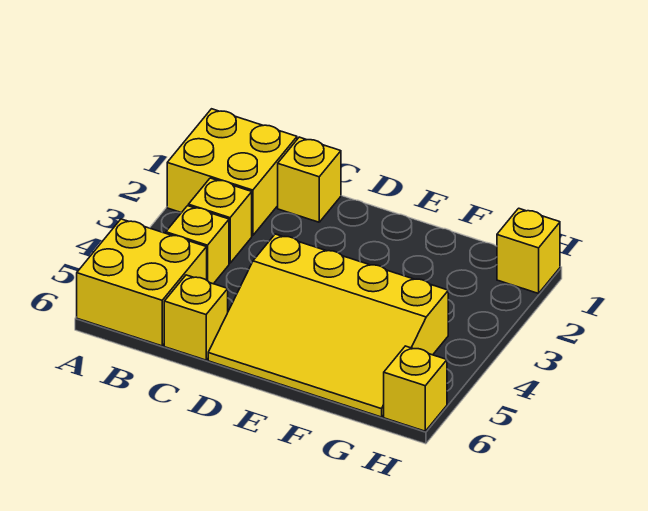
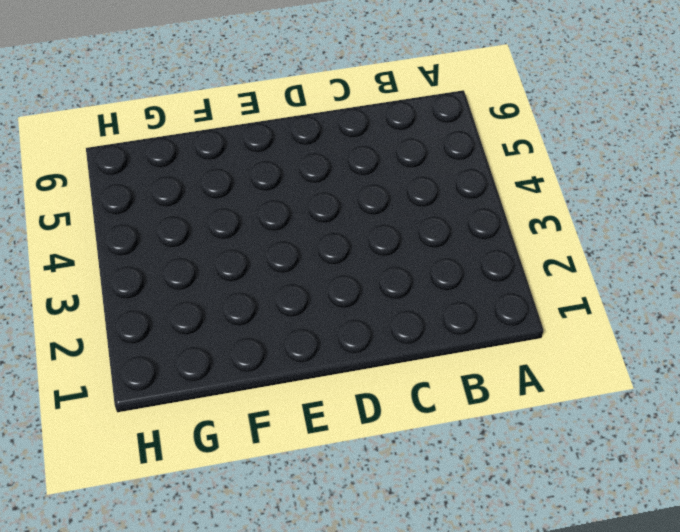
none -> yellow brick A1:B2 level 1
none -> yellow brick A5:B6 level 1

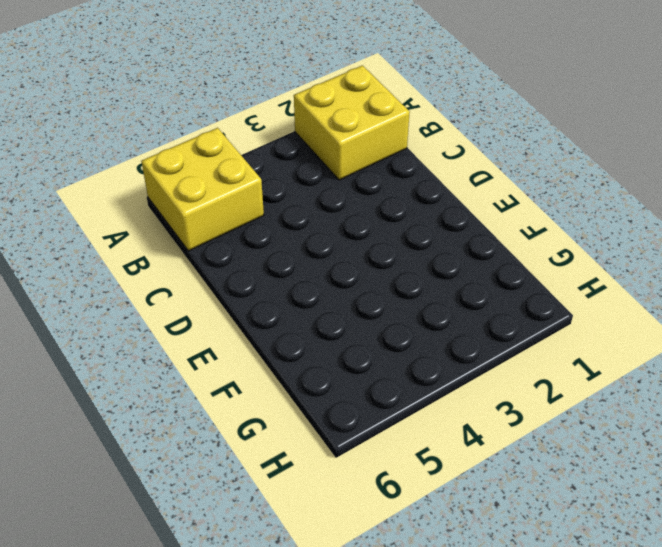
none -> yellow brick B3 level 1
none -> yellow brick B4 level 1

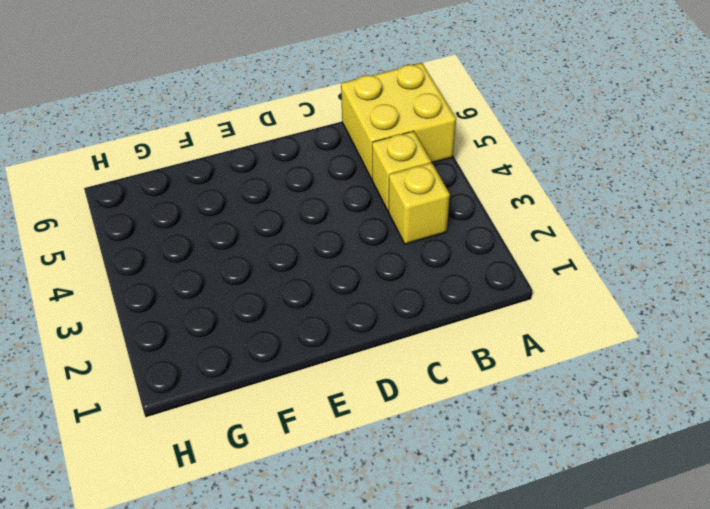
none -> yellow brick A1:B2 level 1
none -> yellow brick C1 level 1

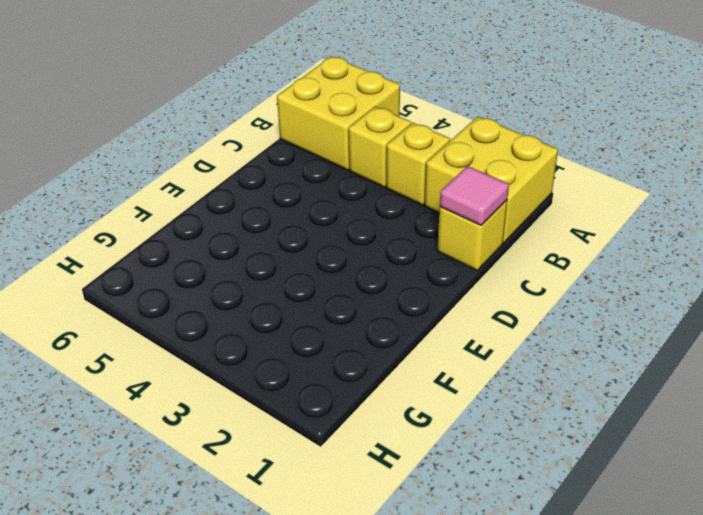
pink tile C1 level 2 -> none
none -> yellow brick C6 level 1
none -> yellow slope D4:G6 level 1 top 4

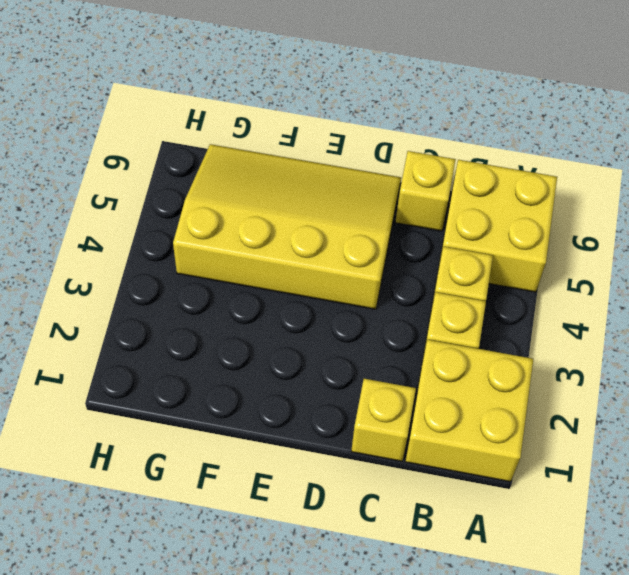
none -> yellow brick H1 level 1
none -> yellow brick H6 level 1

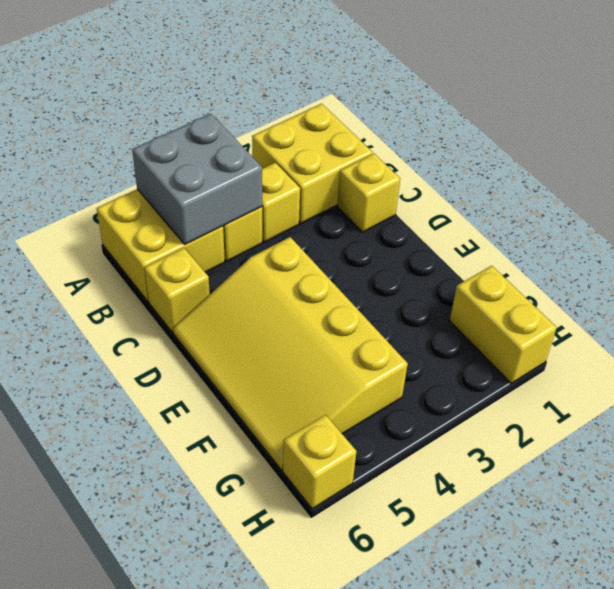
grey brick A4:B5 level 2 -> none
yellow brick G1:H1 level 1 -> yellow brick H1 level 1

